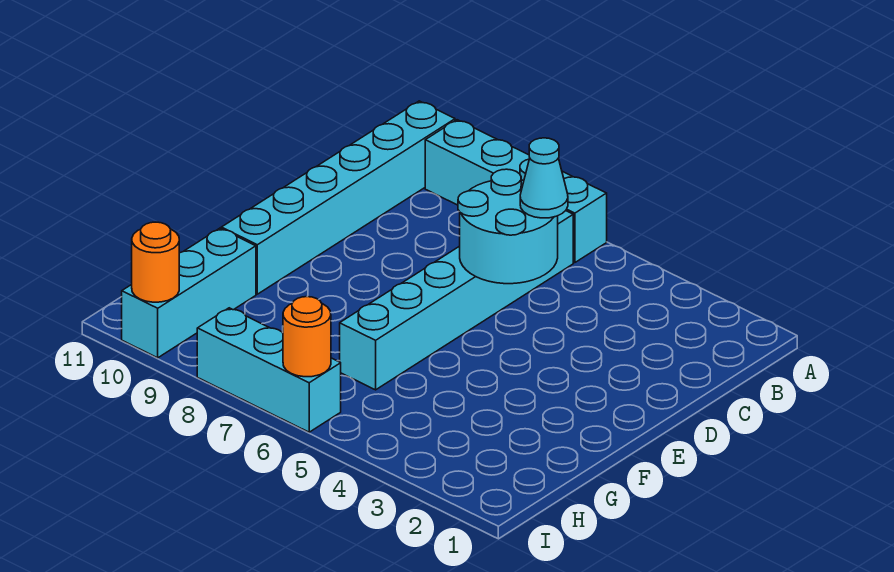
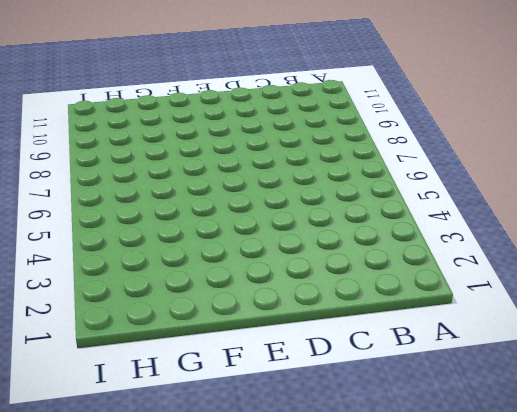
none -> cyan brick A6:A9 level 1
none -> cyan brick A10:F10 level 1

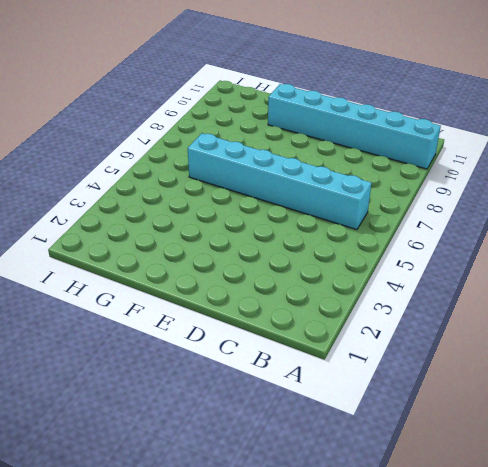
none -> cyan brick A6:A9 level 1
none -> cyan brick G10:I10 level 1

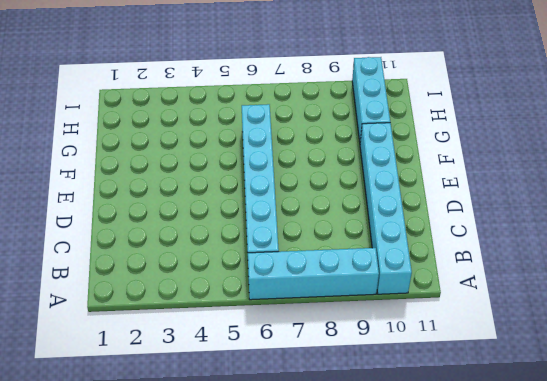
none -> cyan brick I6:I8 level 1
none -> cyan round brick C5:D6 level 2

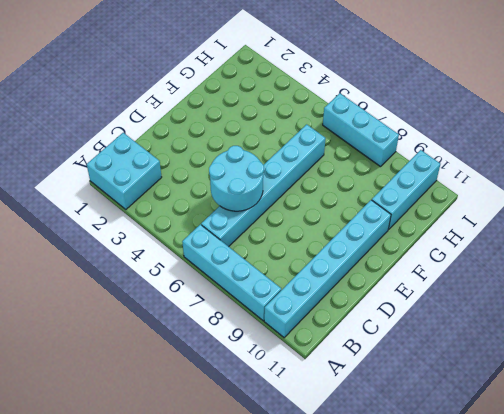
cyan brick A1:B2 level 1 -> none
none -> orange round brick I6 level 2
none -> orange round brick I10 level 2

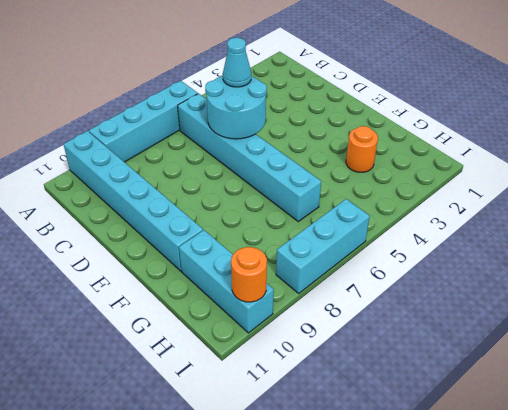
orange round brick G3 level 1 -> orange round brick I6 level 2

